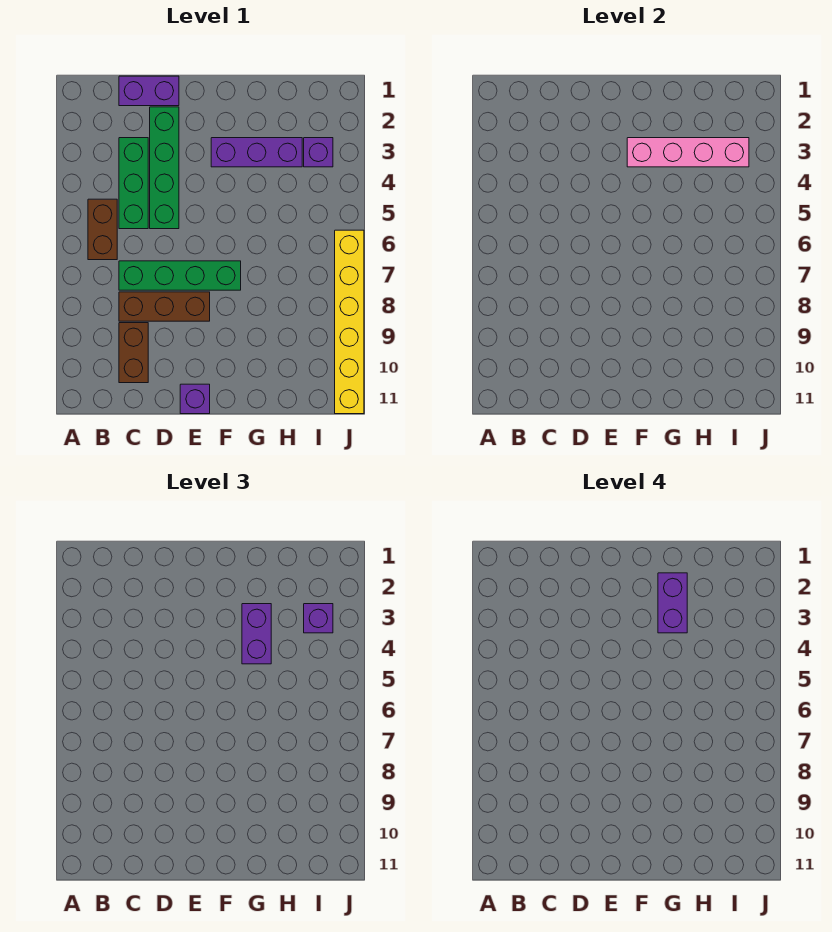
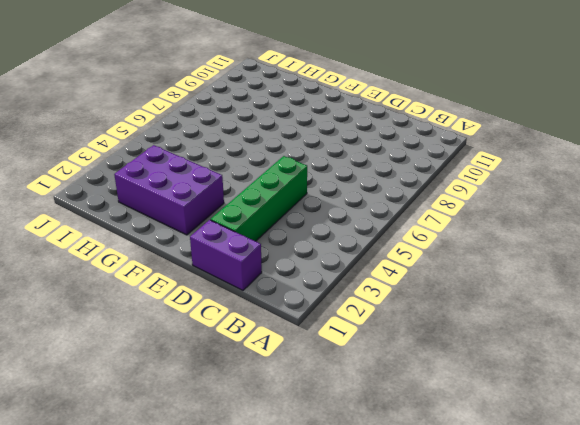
purple brick F2:H3 level 1 -> purple brick F3:H3 level 1
none -> brown brick B5:B6 level 1
none -> green brick C3:C5 level 1
none -> green brick C7:F7 level 1

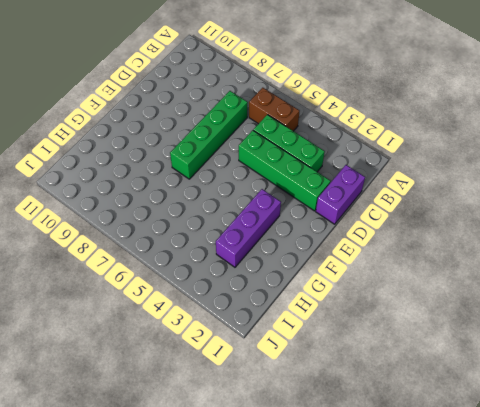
none -> brown brick C8:E8 level 1
none -> brown brick C9:C10 level 1
none -> purple brick E11 level 1

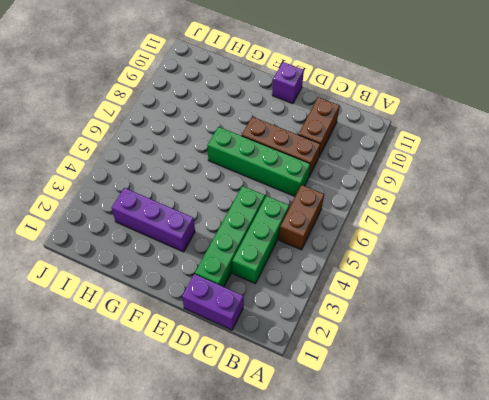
none -> purple brick I3 level 1
none -> yellow brick J6:J11 level 1
none -> pink brick F3:I3 level 2

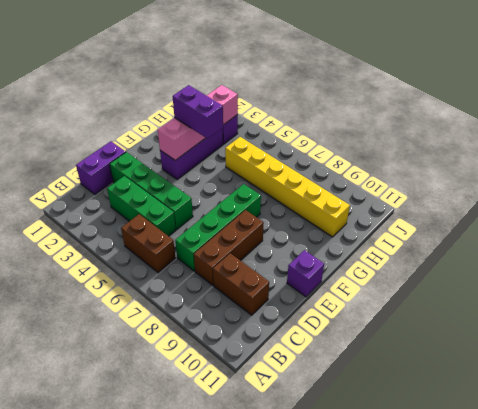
yellow brick H5:H10 level 1 -> yellow brick J6:J11 level 1
none -> purple brick I3 level 3
none -> purple brick G2:G3 level 4

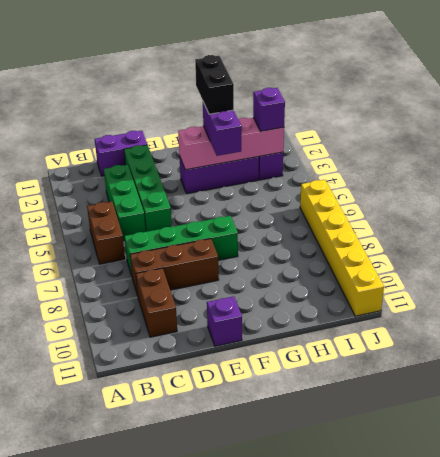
black brick G2:G3 level 4 -> purple brick G2:G3 level 4

